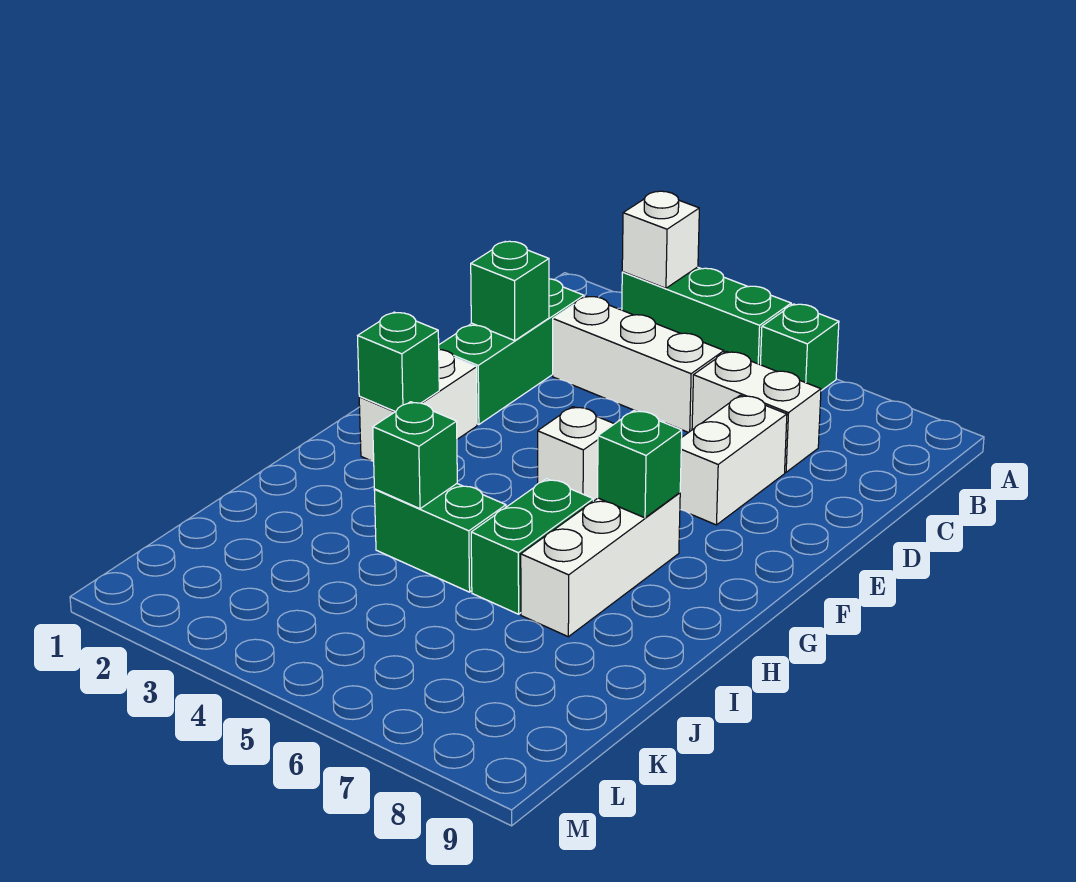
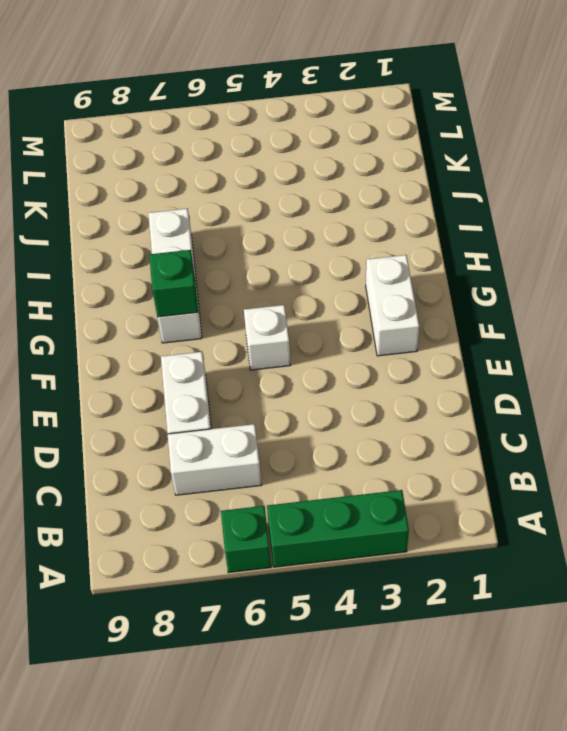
none -> green brick C2:E2 level 1
none -> white brick C3:C5 level 1
none -> green brick H6:I6 level 1

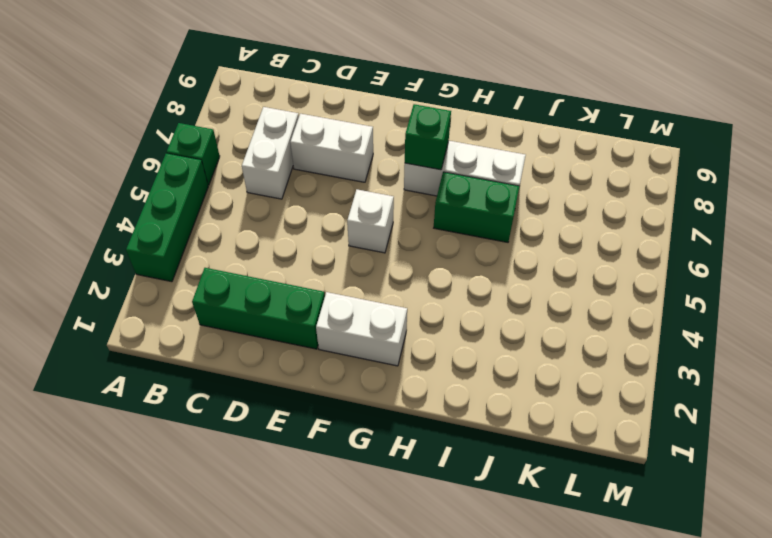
none -> white brick C3:C5 level 1
none -> green brick I4:I5 level 1
none -> white brick A3 level 2

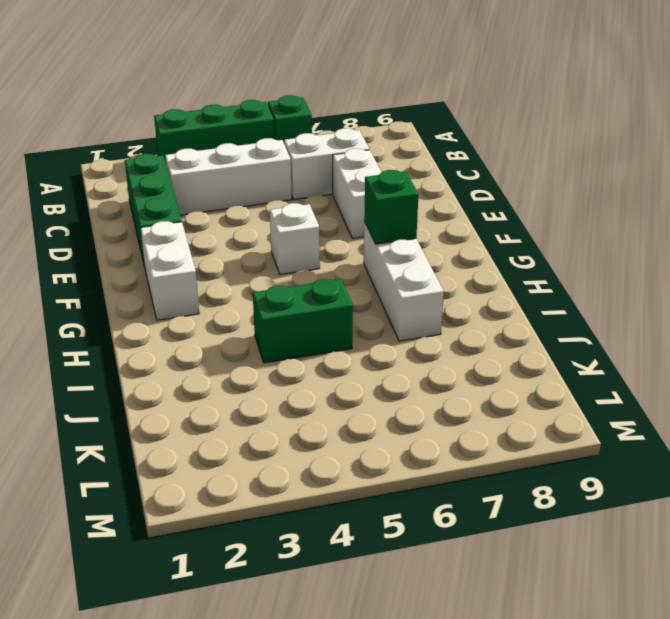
none -> green brick H6:I6 level 1
none -> white brick A3 level 2
none -> green brick D2 level 2

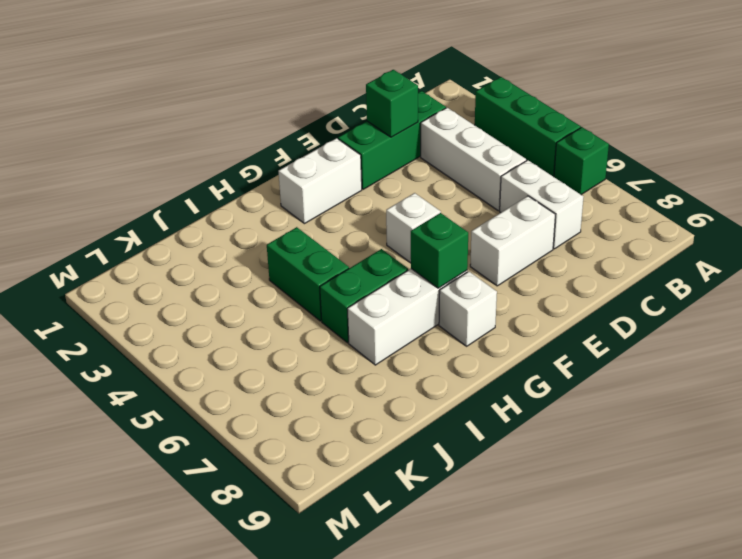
white brick G8 level 1 -> white brick A3 level 2
none -> green brick G2 level 2
none -> green brick I4 level 2

